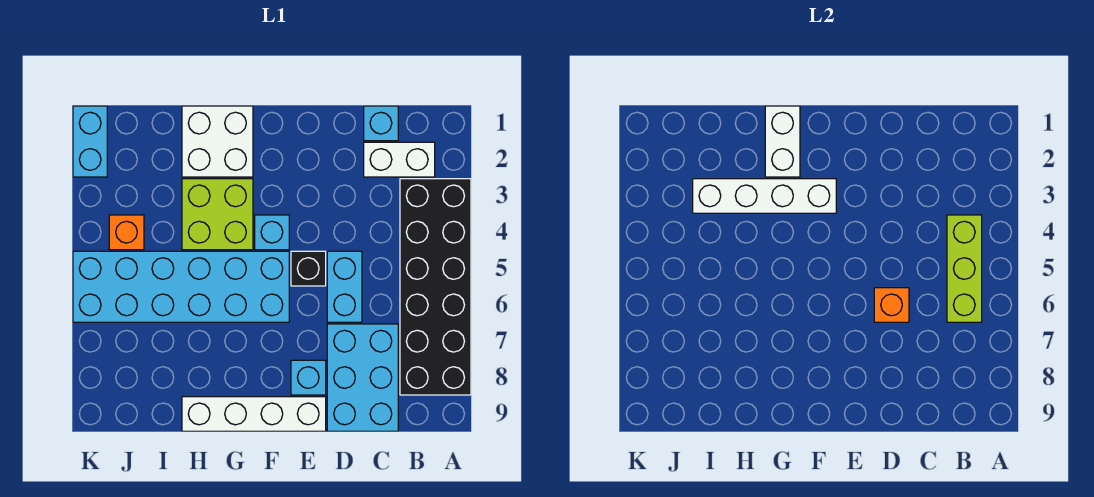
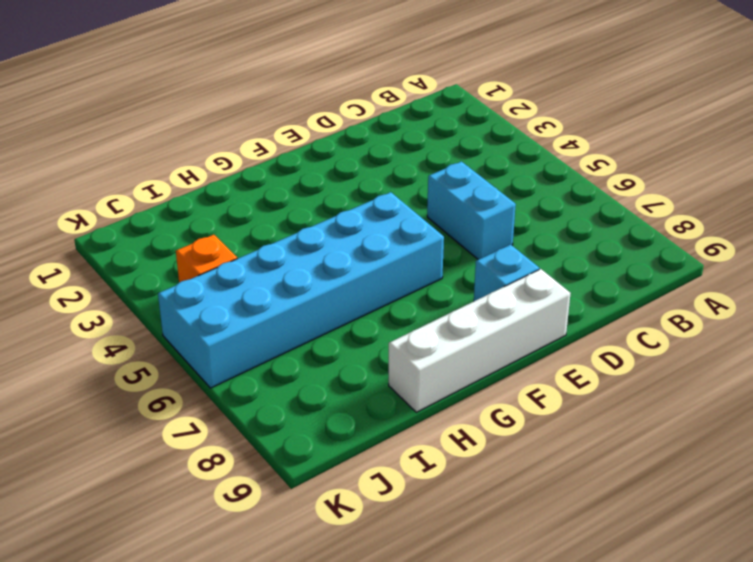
none -> black brick A3:B8 level 1
none -> white brick B2:C2 level 1
none -> cyan brick C1 level 1

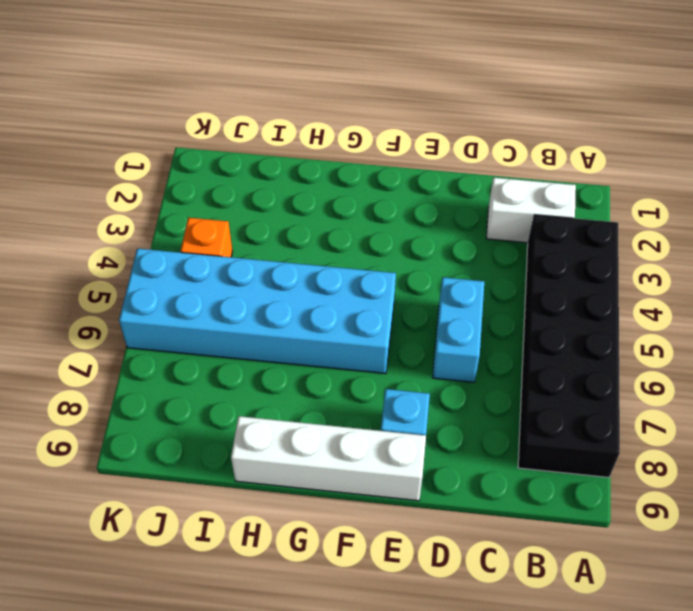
none -> cyan brick C1 level 1
none -> cyan brick C7:D9 level 1
none -> black brick E5 level 1

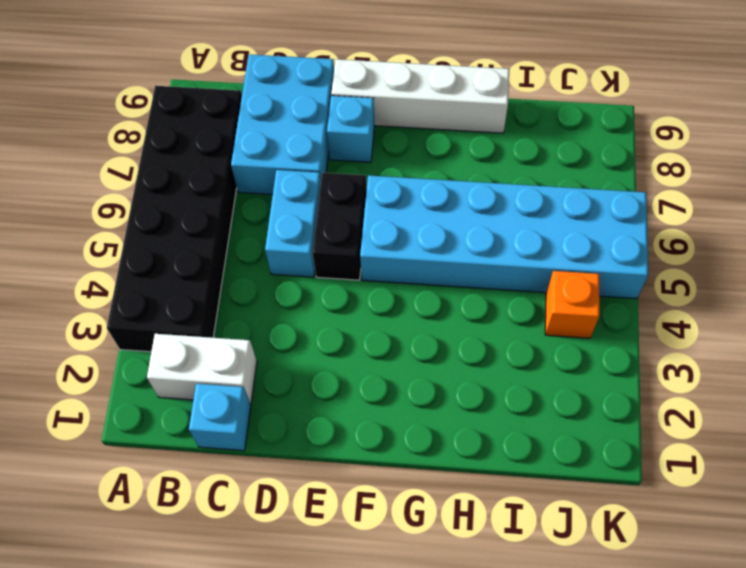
black brick E5:E6 level 1 -> black brick E5 level 1
none -> cyan brick F4 level 1
none -> white brick G1:H2 level 1
none -> lime brick G3:H4 level 1

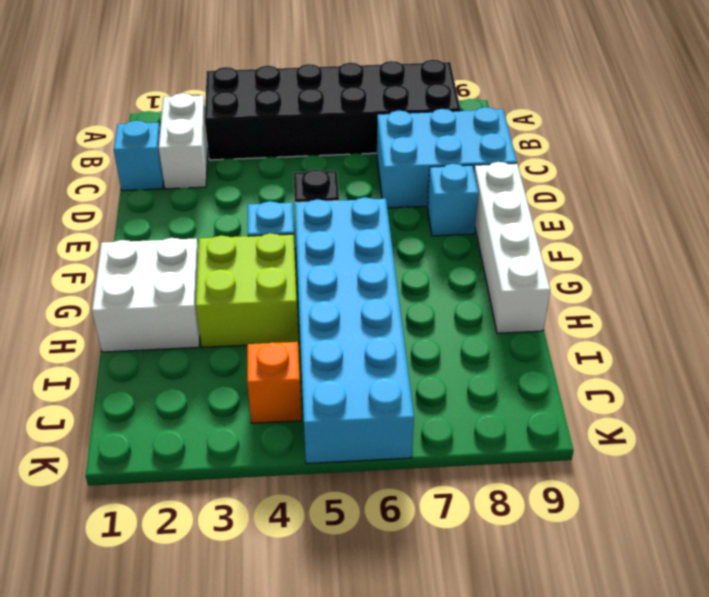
none -> cyan brick D5:D6 level 1
none -> cyan brick K1:K2 level 1
none -> lime brick B4:B6 level 2

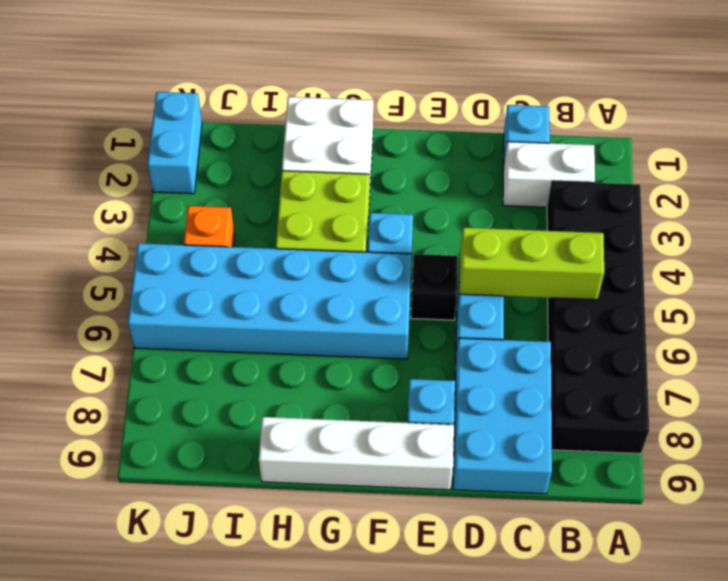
lime brick B5:D5 level 2 -> lime brick B4:B6 level 2
none -> orange brick D6 level 2
none -> white brick F3:I3 level 2
none -> white brick G1:G2 level 2

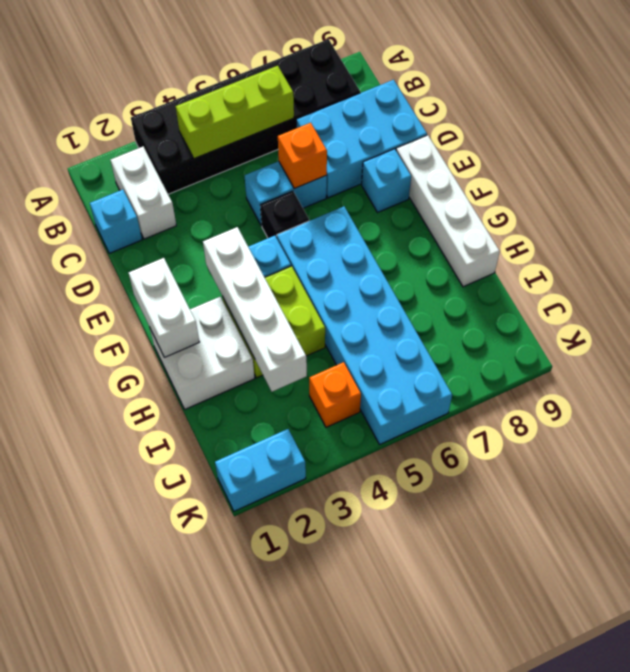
white brick F1:G1 level 2 -> white brick G1:G2 level 2

